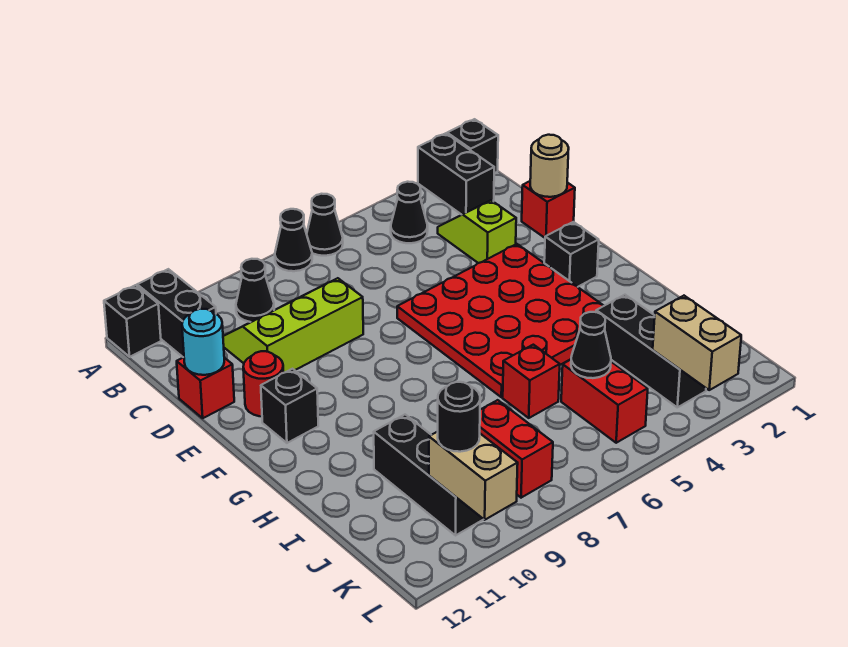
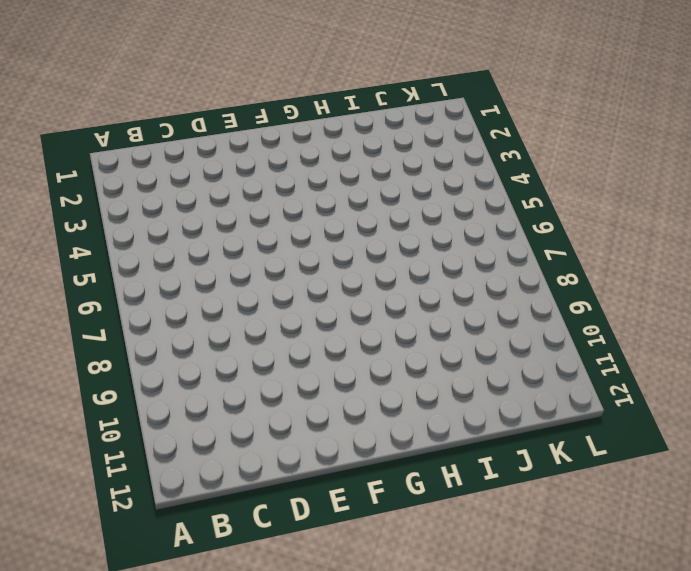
none -> black brick A1 level 1
none -> black brick A2:B2 level 1
none -> black cone A6 level 1

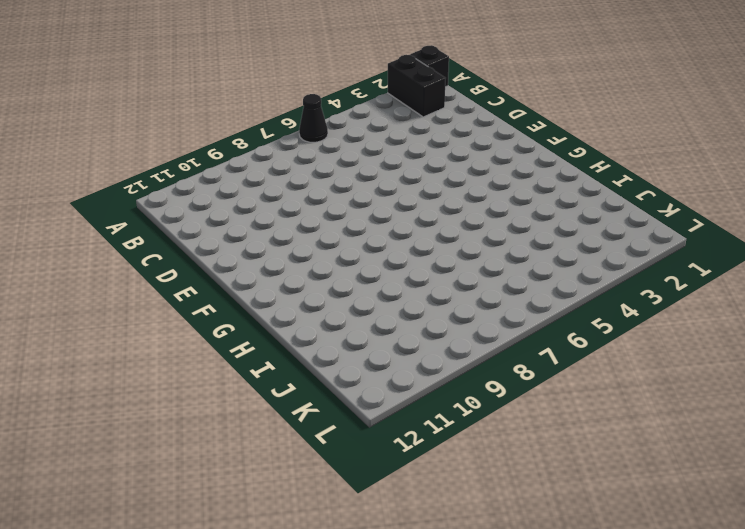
none -> black cone A7 level 1
none -> black brick A11:B11 level 1
none -> black brick A12 level 1

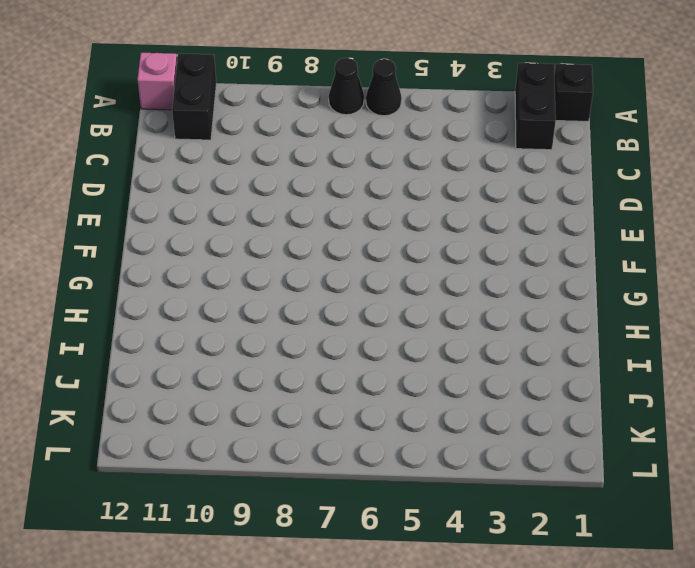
pink brick A12 level 1 -> black brick A12 level 1
none -> black cone B4 level 1
none -> black cone B9 level 1
none -> lime slope C3:D3 level 1 top D

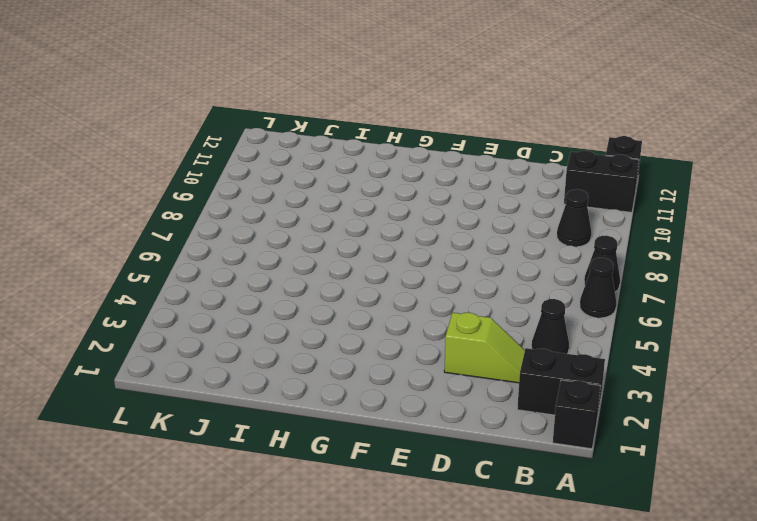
none -> lime slope C8:D10 level 1 top D
none -> red brick D1 level 1
none -> red brick D12 level 1

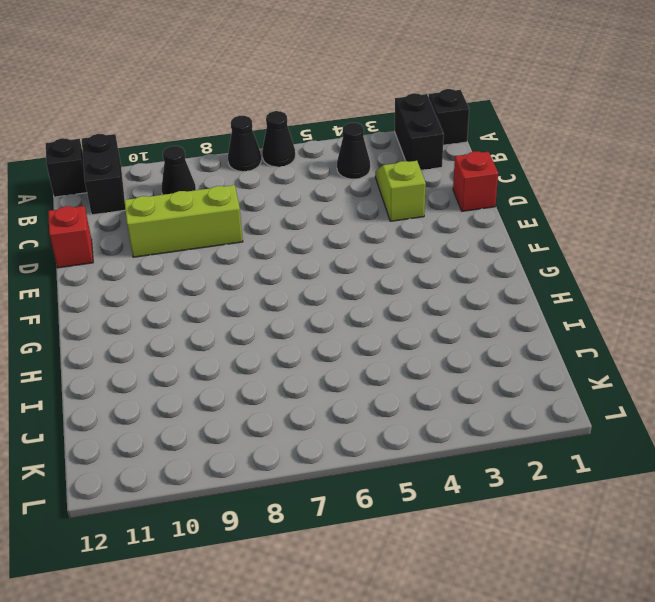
none -> red plate E3:H6 level 1
none -> red round brick E11 level 1
none -> black brick F2 level 1

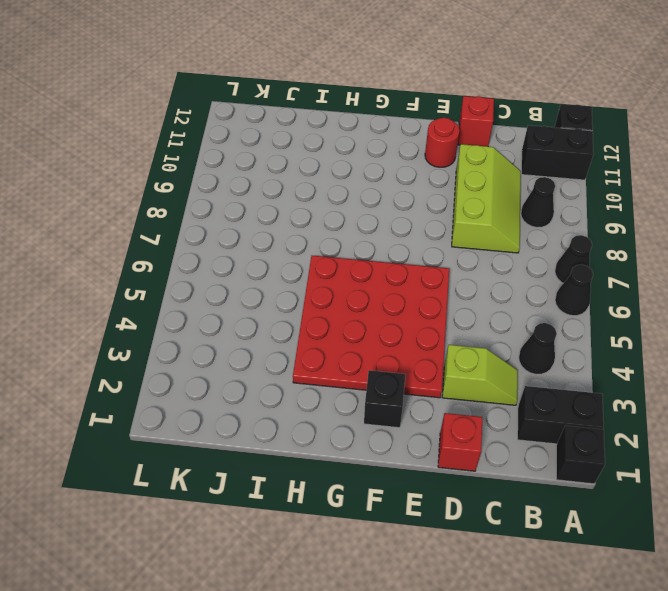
none -> black brick F11 level 1
none -> black brick I3:K3 level 1
none -> red brick I6 level 1

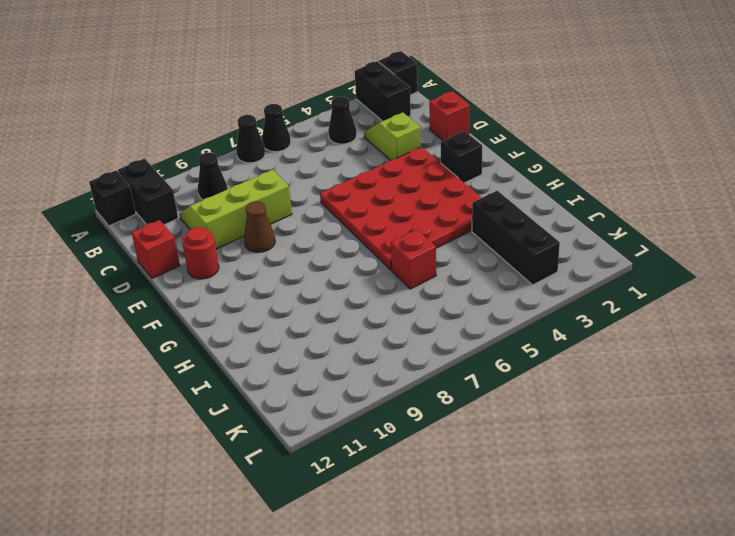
brown cone E9 level 1 -> none
none -> black brick F11 level 1
none -> black brick I10:K10 level 1
none -> red brick J5:K5 level 1

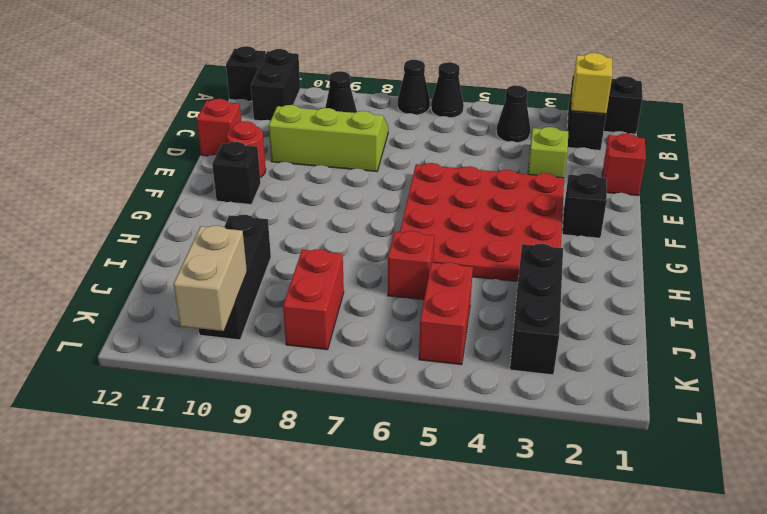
yellow brick B2 level 2 -> none
none -> tan round brick D1 level 2
none -> cyan round brick D12 level 2
none -> black cone J5 level 2

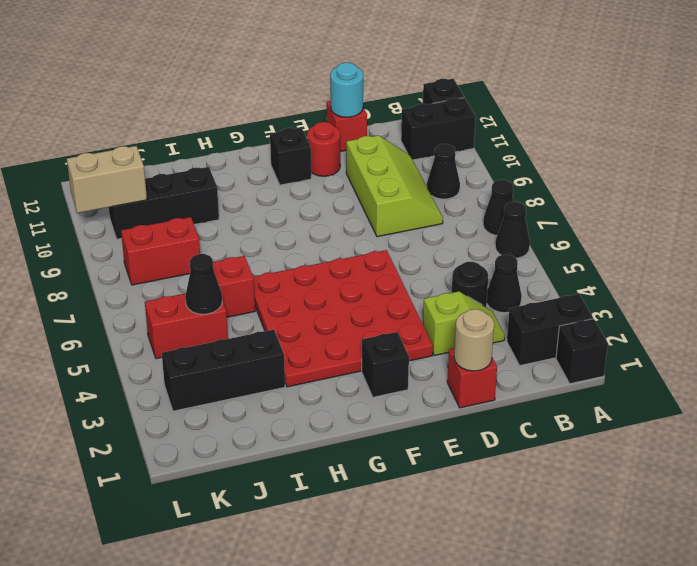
black round brick C4 level 1 -> black round brick K10 level 3
none -> tan brick K3:L3 level 2

